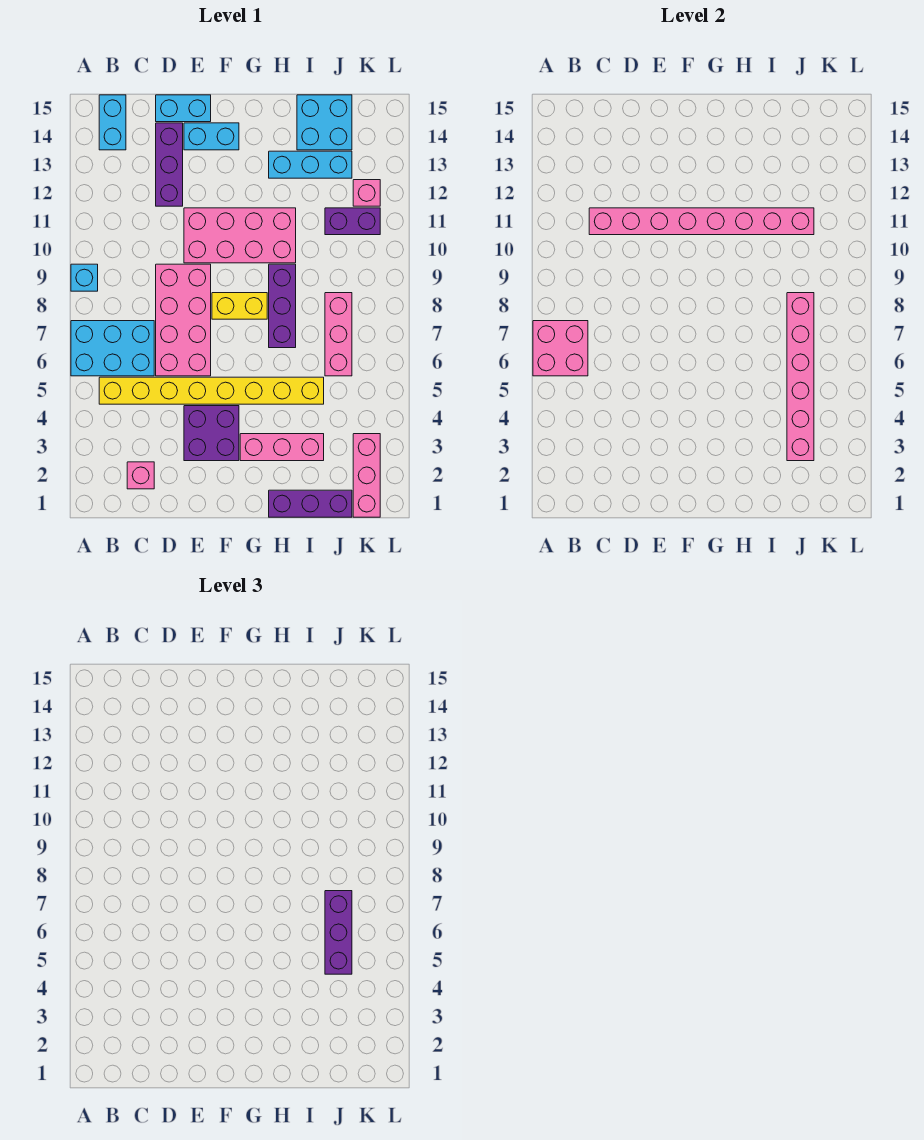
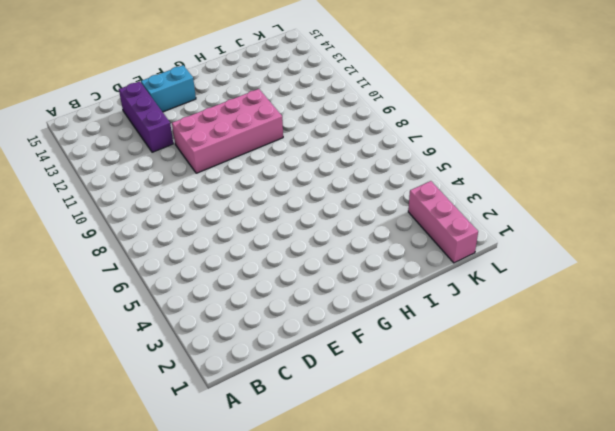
none -> cyan brick A6:C7 level 1
none -> cyan brick A9 level 1
none -> yellow brick B5:I5 level 1

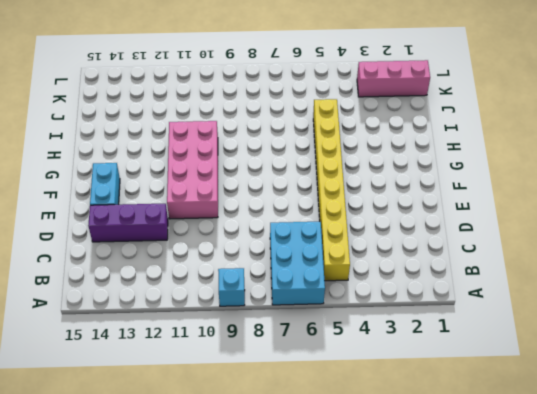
none -> cyan brick B14:B15 level 1
none -> pink brick C2 level 1
none -> pink brick D6:E9 level 1

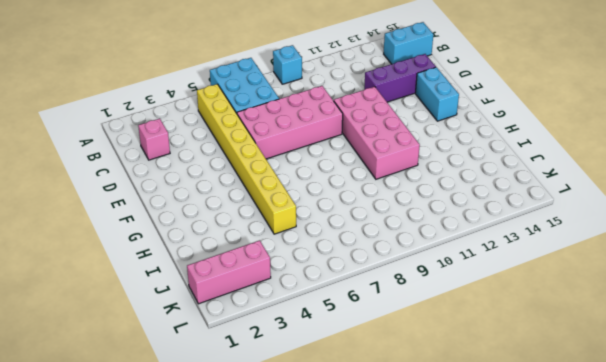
none -> cyan brick D15:E15 level 1
none -> purple brick E3:F4 level 1
none -> yellow brick F8:G8 level 1

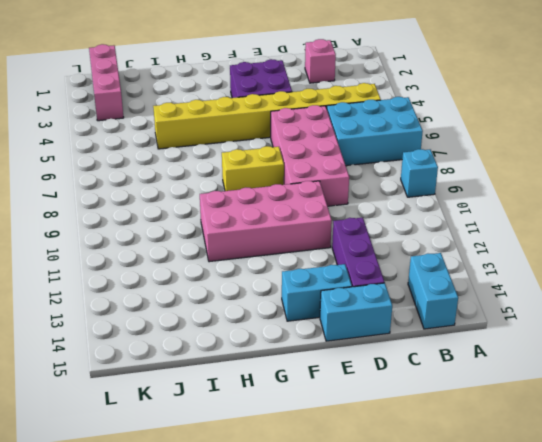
none -> pink brick G3:I3 level 1
none -> purple brick H1:J1 level 1
none -> purple brick H7:H9 level 1

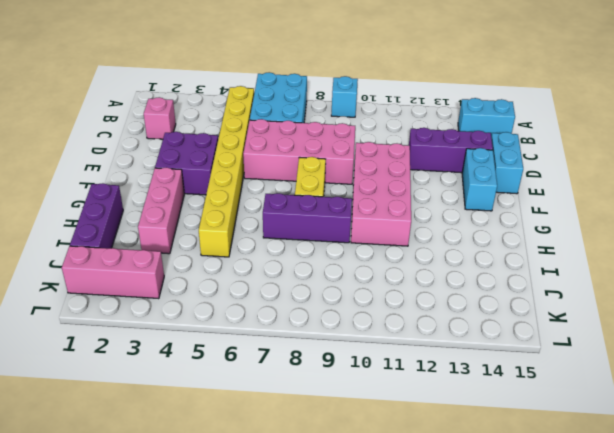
none -> cyan brick H13:J13 level 1
none -> cyan brick I14:J15 level 1
none -> pink brick J6:J8 level 1

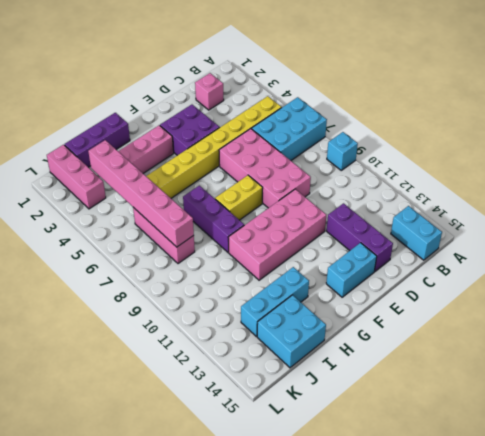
none -> cyan brick D15:E15 level 1
none -> purple brick J11:K11 level 1
none -> pink brick K12 level 1

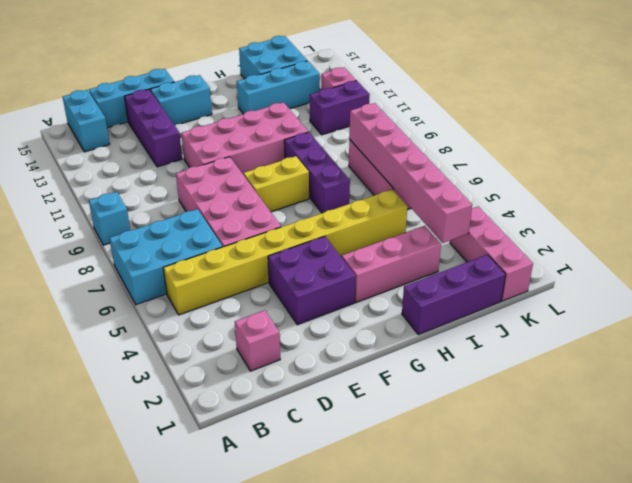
cyan brick C15:E15 level 1 -> cyan brick D15:E15 level 1
none -> pink brick A6:B7 level 2
none -> pink brick C11:J11 level 2
none -> purple brick J5:J7 level 3

